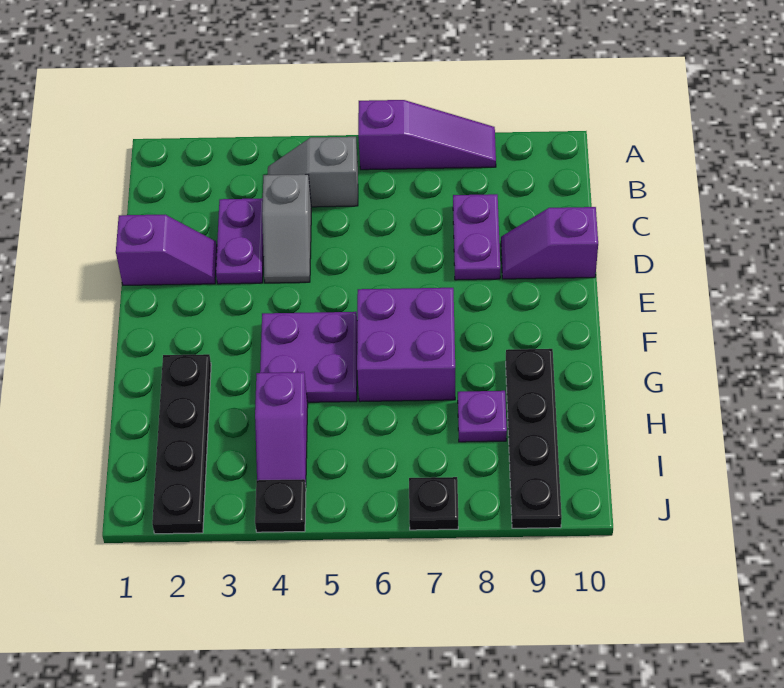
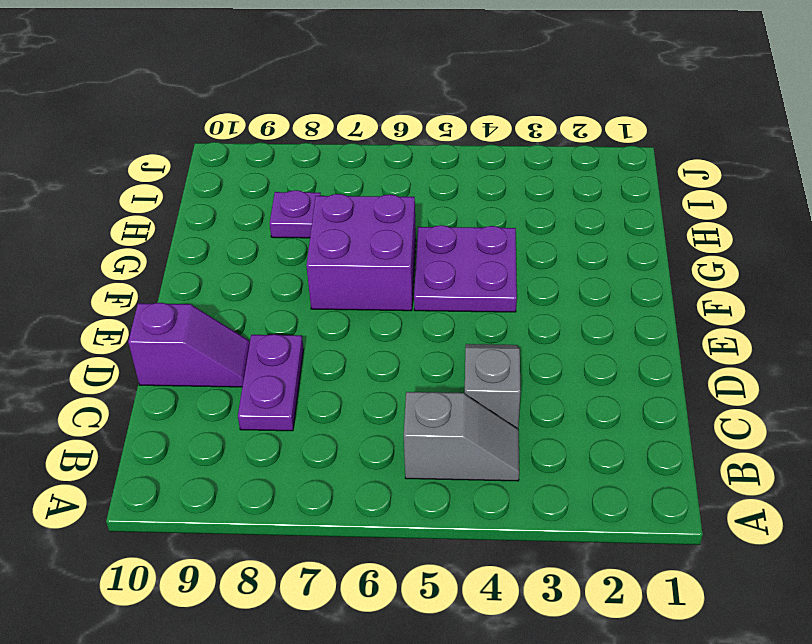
none -> purple slope A6:A8 level 1 top 6
none -> purple plate C3:D3 level 1
none -> purple slope D1:D2 level 1 top 1

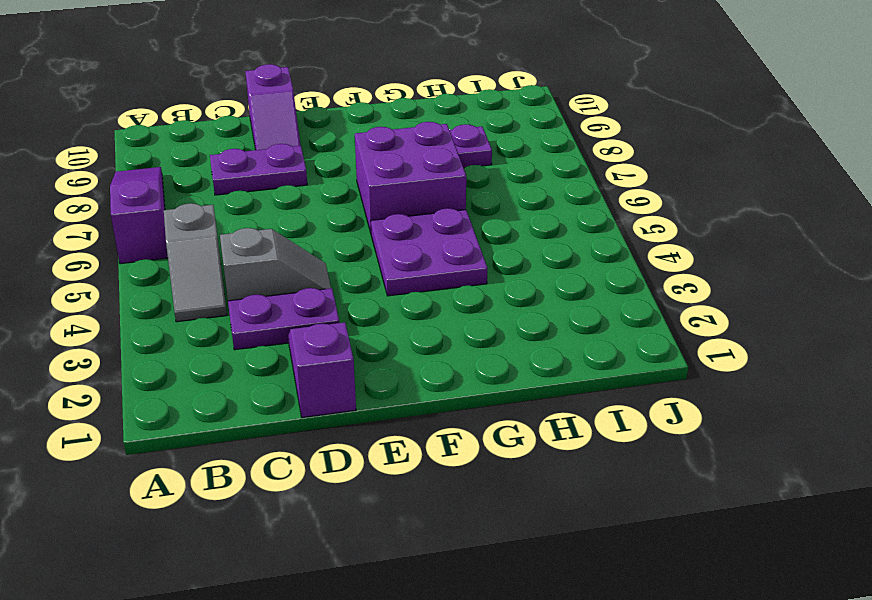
none -> black plate G2:J2 level 1
none -> black plate G9:J9 level 1
none -> purple slope H4:I4 level 1 top H

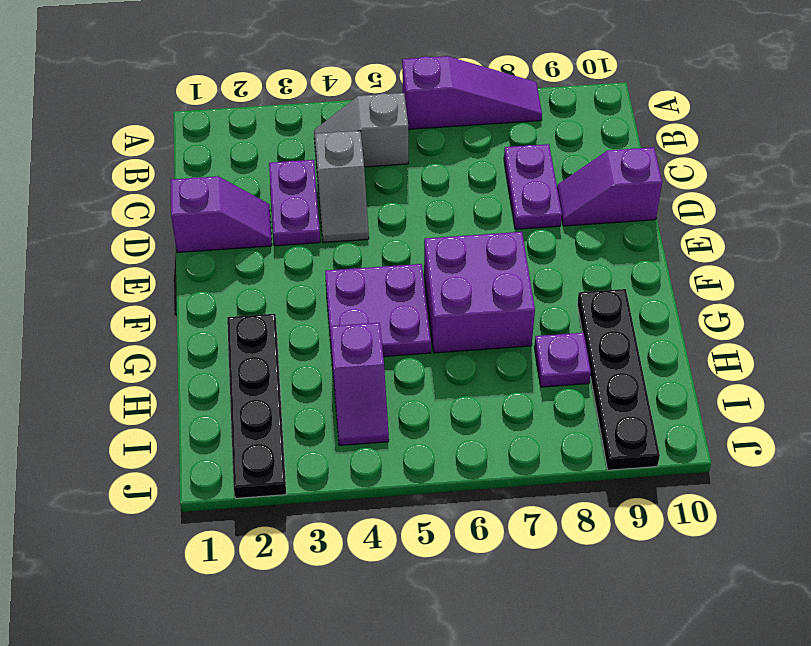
none -> black plate J4 level 1
none -> black plate J7 level 1

